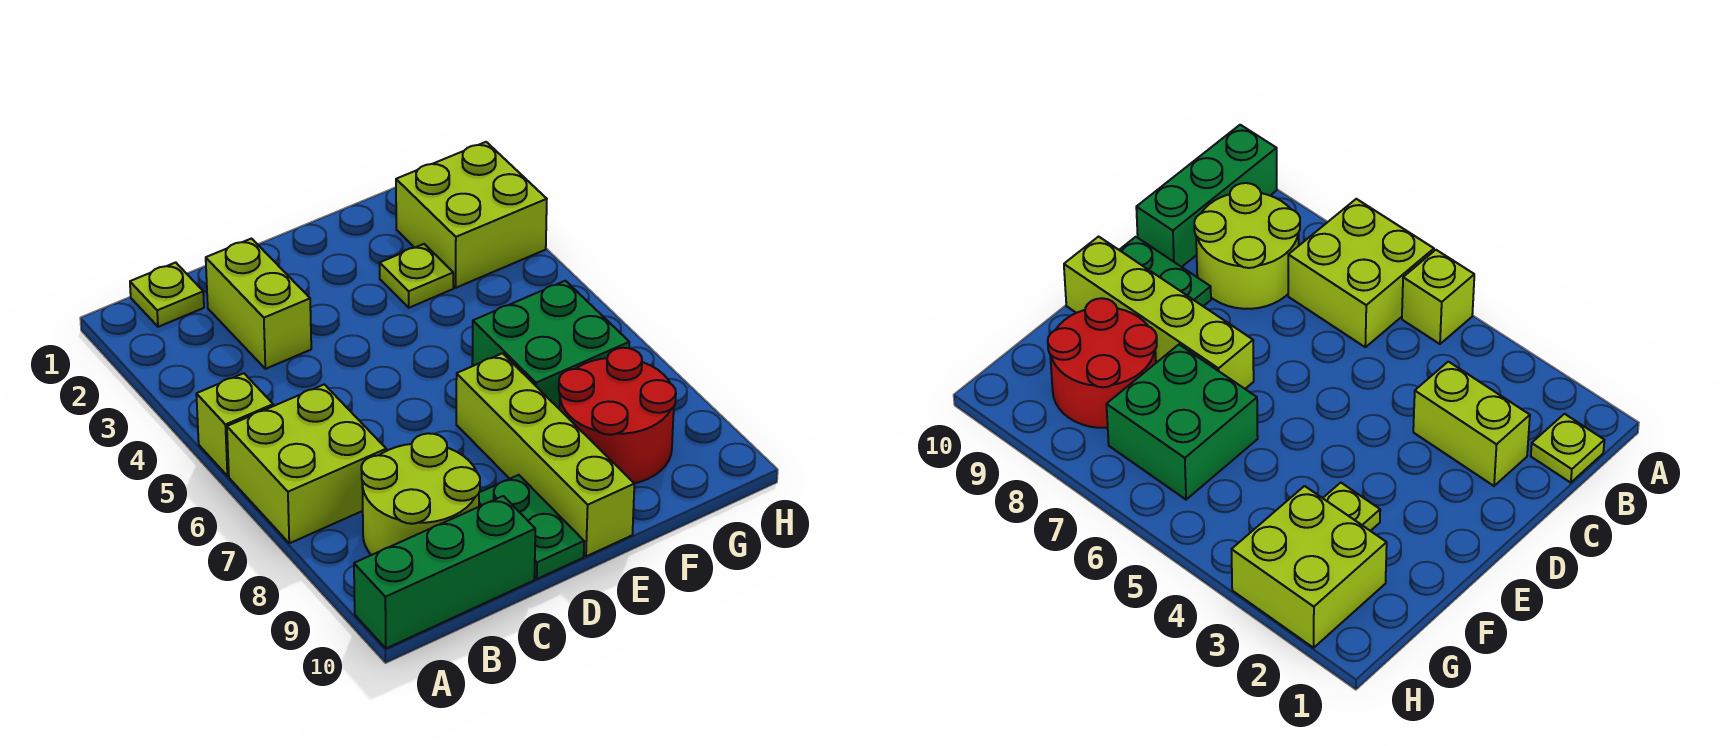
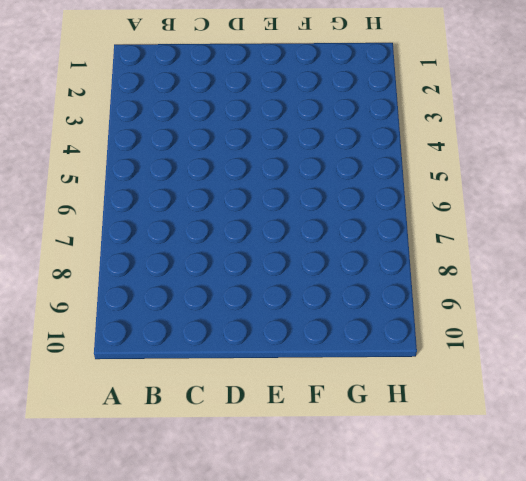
none -> lime brick A5 level 1
none -> lime brick A6:B7 level 1
none -> green brick A10:C10 level 1

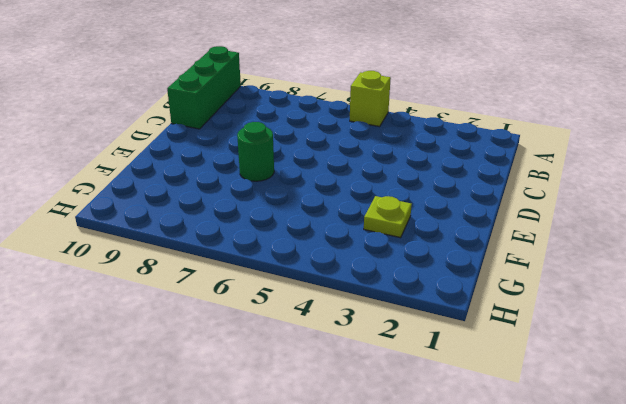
green round brick E7 level 1 -> lime brick E7:E10 level 1
none -> lime brick A6:B7 level 1
none -> lime plate B1 level 1
none -> lime round brick B8:C9 level 1

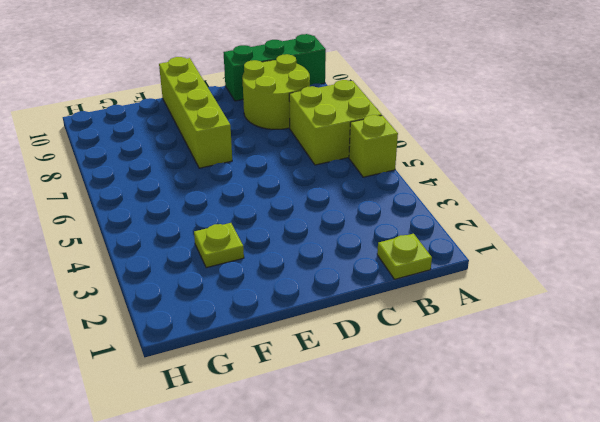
none -> lime brick C2:C3 level 1
none -> green plate D9:D10 level 1
none -> green brick F6:G7 level 1

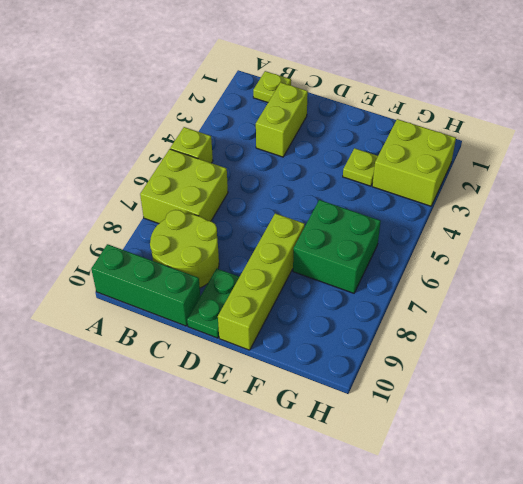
none -> red round brick F8:G9 level 1

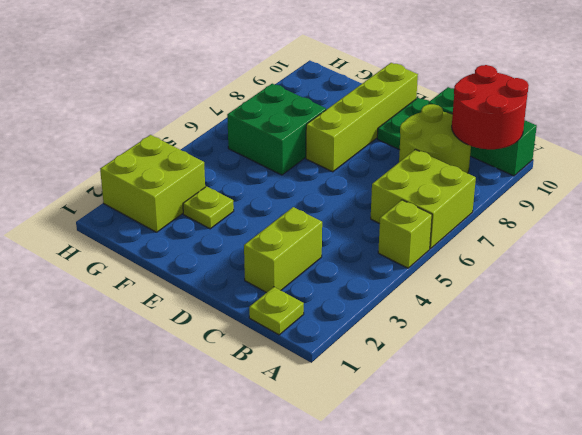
red round brick A9:B10 level 2 -> red round brick F8:G9 level 1

